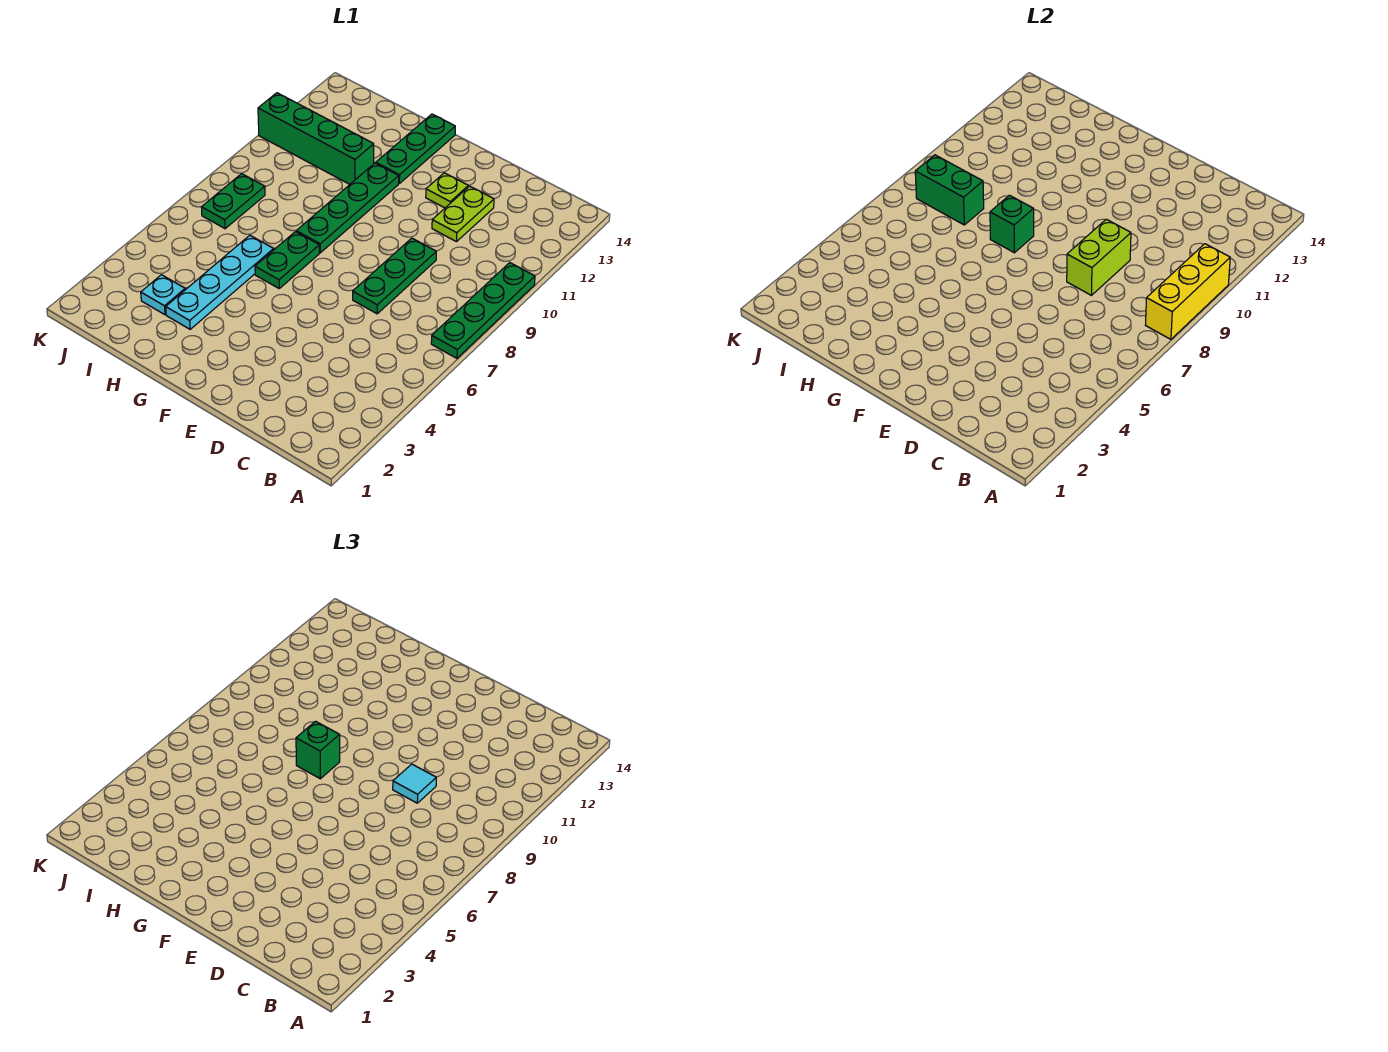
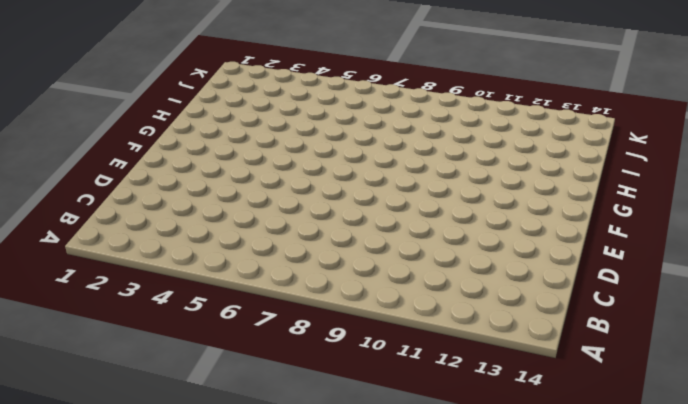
none -> green plate A7:A10 level 1
none -> green plate D7:D9 level 1
none -> lime plate D11:D12 level 1

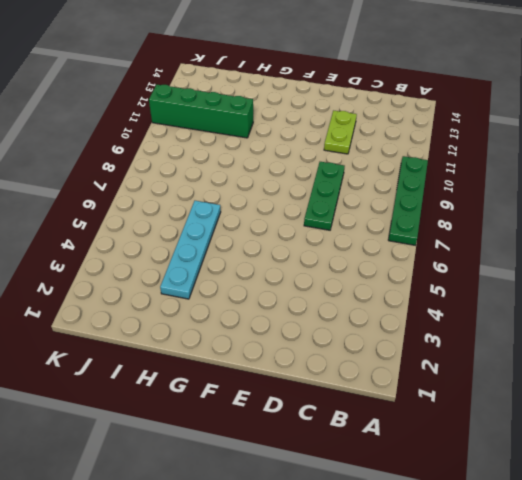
none -> lime plate E12 level 1
none -> green plate G6:G7 level 1
none -> green plate G8:G11 level 1

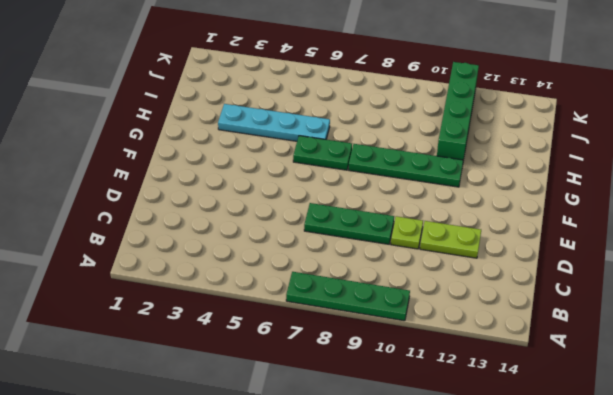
lime plate D10 level 1 -> lime plate E12 level 1
none -> green plate G12:G14 level 1
none -> cyan plate I3 level 1
none -> green plate J7:J8 level 1

